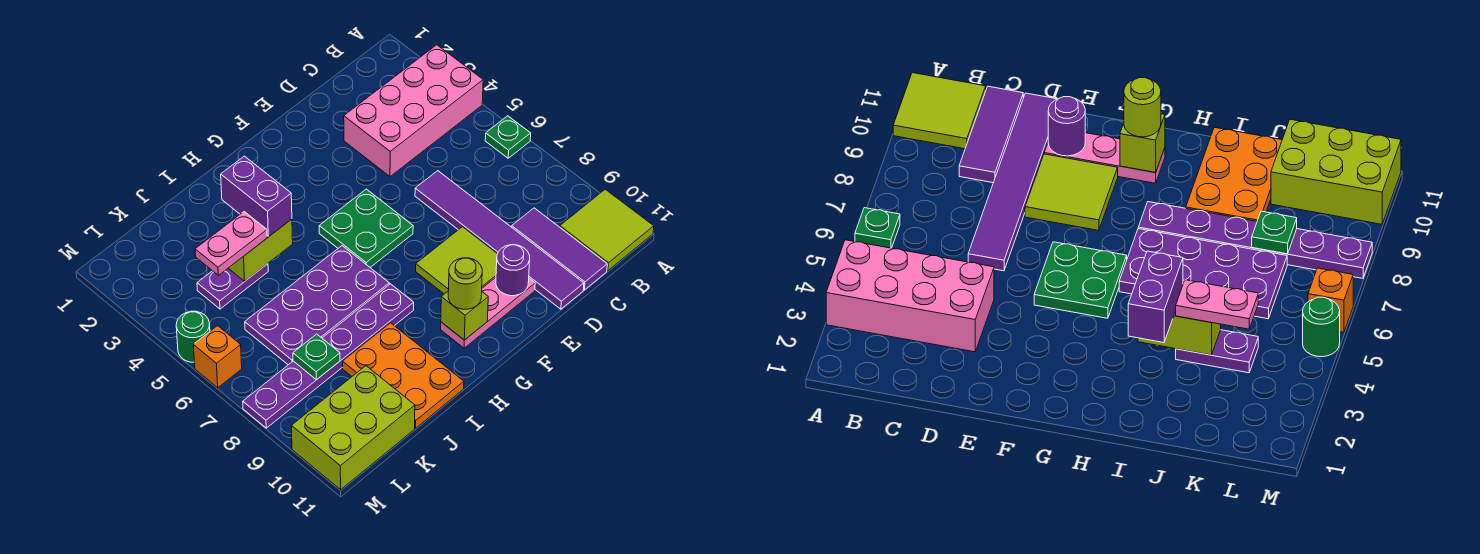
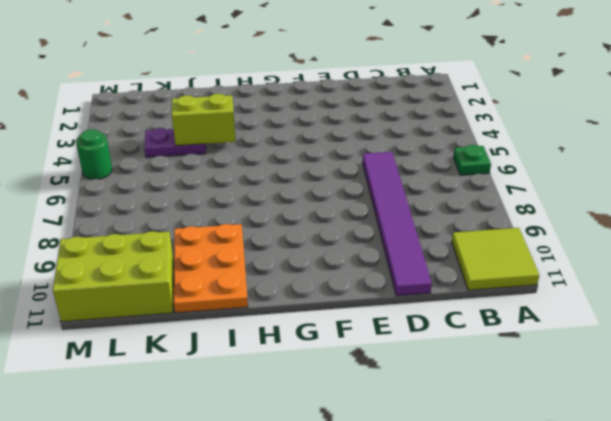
none -> pink brick A3:D4 level 1
none -> purple tile C9:C11 level 1
none -> lime tile E8:F9 level 1

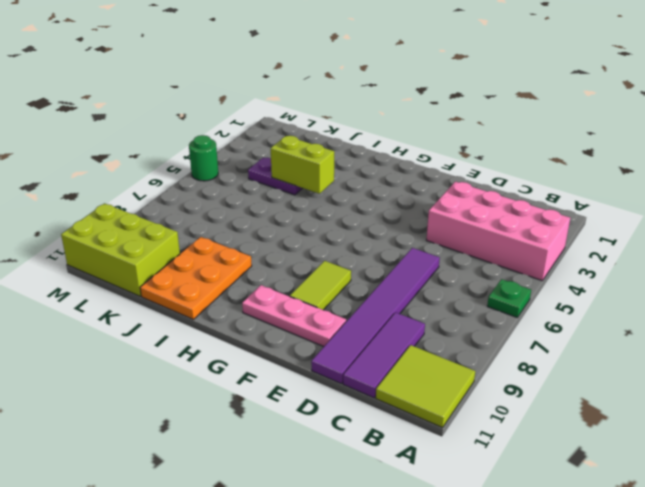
lime tile F8:F9 level 1 -> lime tile E8:F9 level 1
none -> green plate F5:G6 level 1
none -> purple plate H6:K7 level 1
none -> purple plate H8:M8 level 1

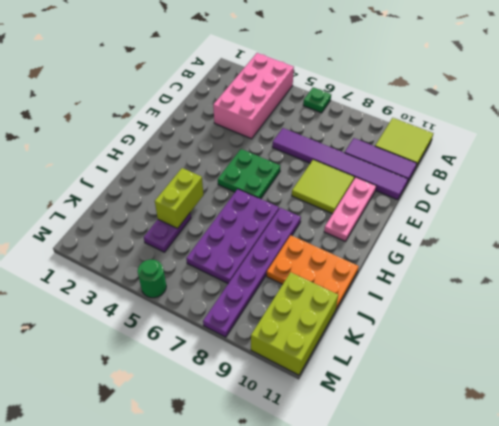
none -> orange brick M6 level 1
none -> purple round brick E10 level 2
none -> lime brick G10 level 2

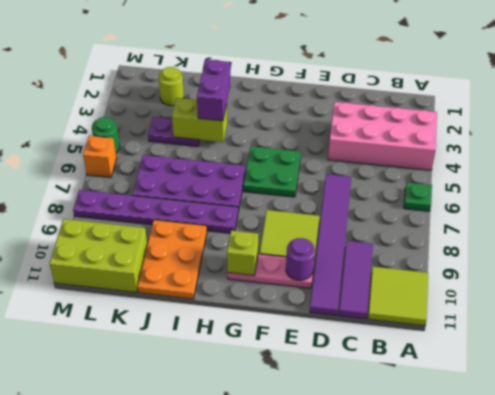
lime round brick K2 level 1 -> lime round brick G10 level 3
none -> green plate K8 level 2
none -> pink plate J4:K4 level 3

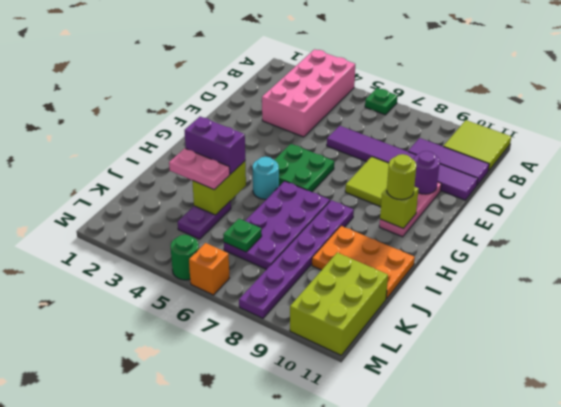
cyan round brick H5 level 1 -> none
pink plate J3:J4 level 3 -> pink plate J4:K4 level 3
green plate K6 level 2 -> green plate K8 level 2

